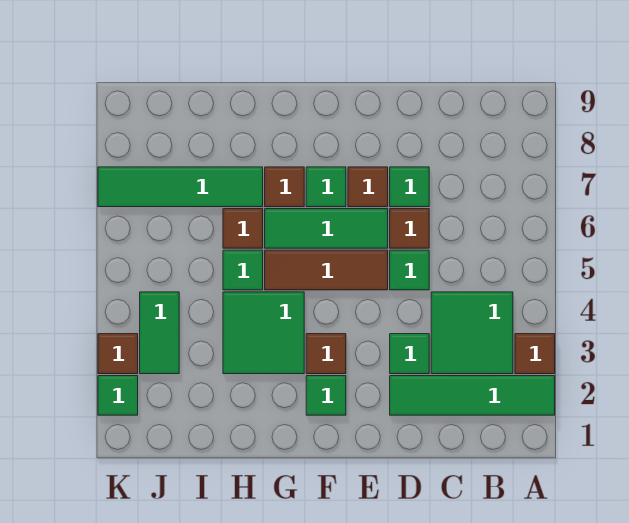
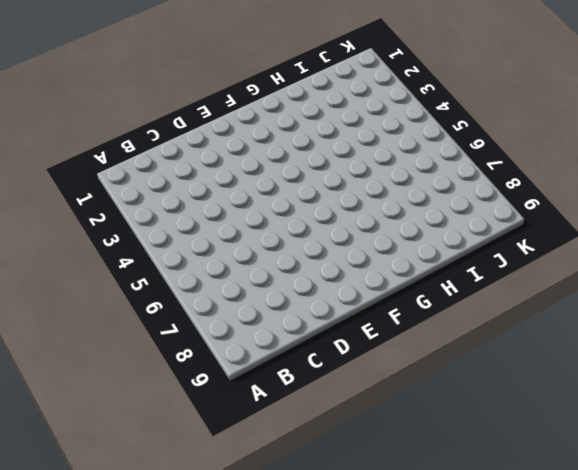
none -> green tile A2:D2 level 1
none -> brown tile A3 level 1
none -> green tile B3:C4 level 1

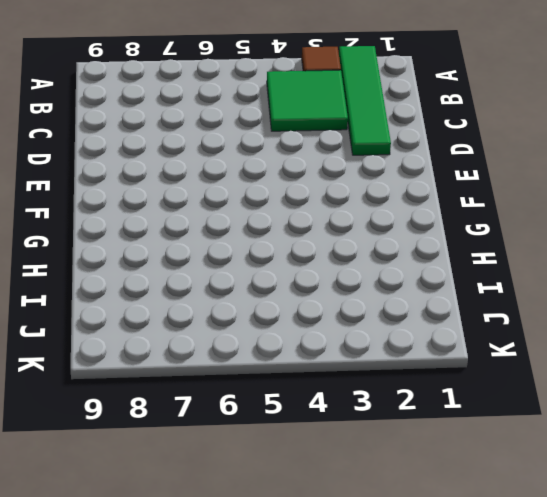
none -> green tile D3 level 1
none -> green tile D5 level 1
none -> brown tile D6 level 1

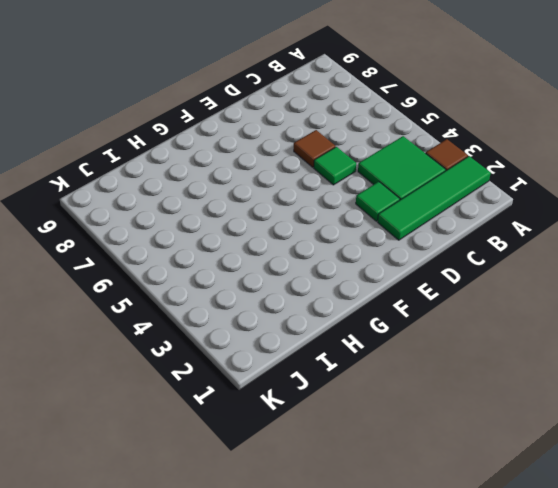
none -> green tile D7 level 1
none -> brown tile E5:G5 level 1
none -> green tile E6:G6 level 1

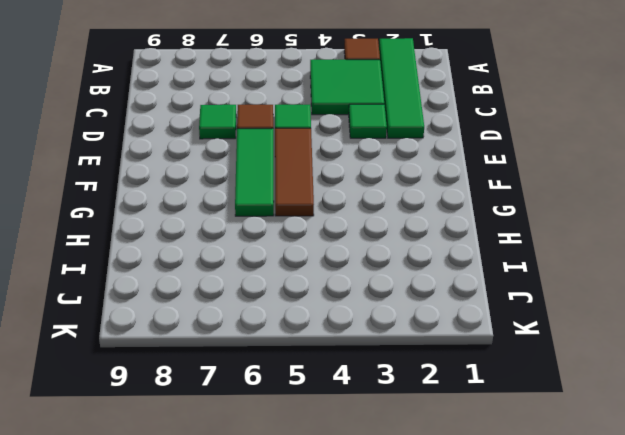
none -> brown tile E7 level 1
none -> green tile F2 level 1
none -> brown tile F3 level 1

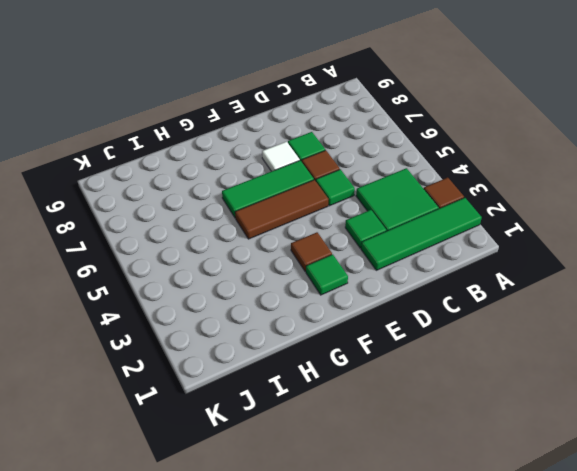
white tile E7 level 1 -> brown tile E7 level 1
none -> green tile F7 level 1
none -> green tile G3:H4 level 1
none -> brown tile G7 level 1

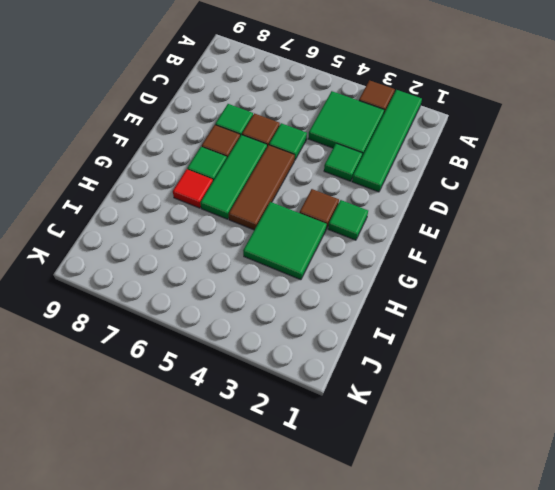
red tile G7 level 1 -> brown tile G7 level 1
none -> green tile H5 level 1
none -> brown tile H6 level 1
none -> green tile H7:K7 level 1

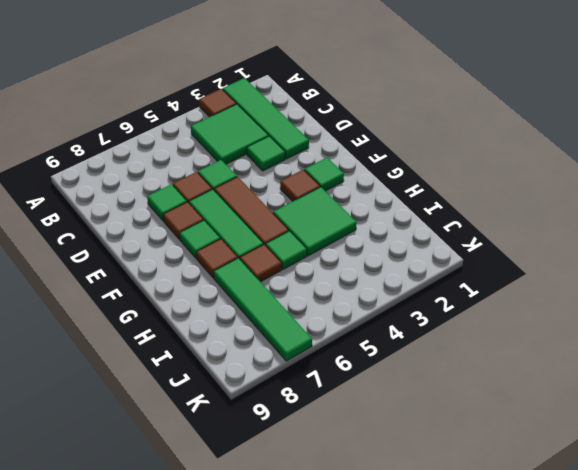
none -> green tile J3:J4 level 1
none -> green tile K2 level 1
none -> brown tile K3 level 1

